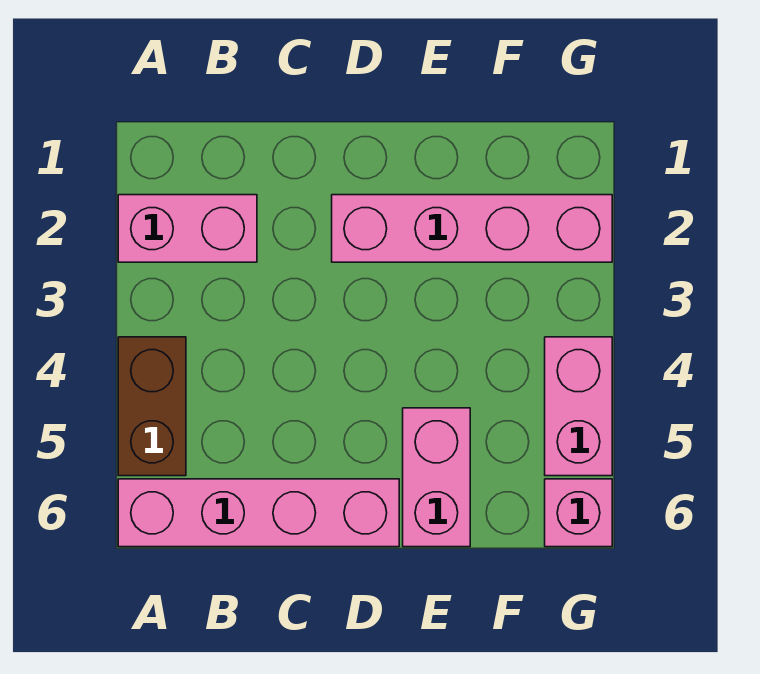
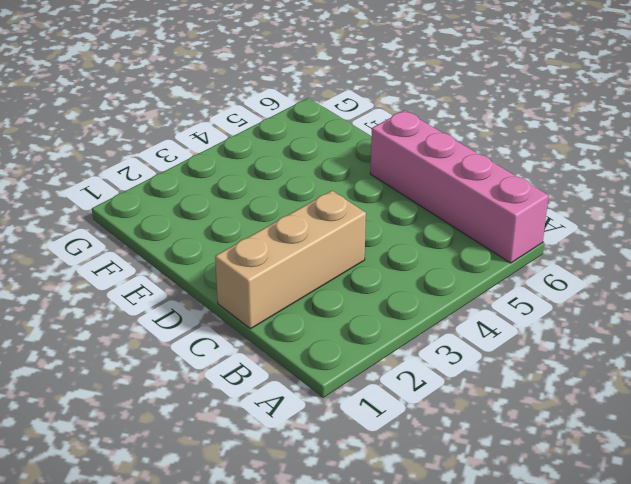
tan brick C1:C3 level 1 -> none
none -> pink brick A2:B2 level 1
none -> brown brick A4:A5 level 1

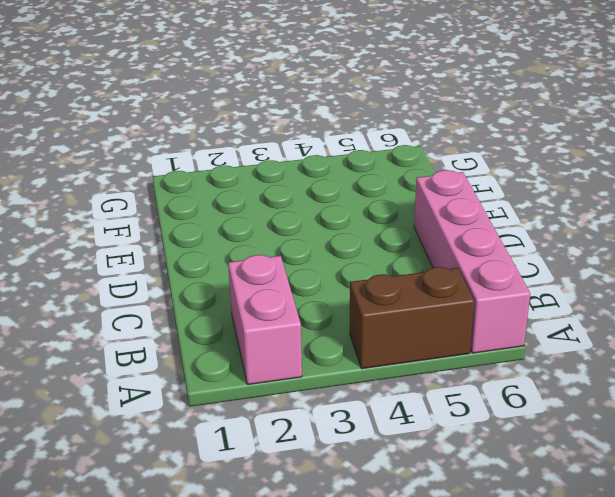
none -> pink brick D2:G2 level 1
none -> pink brick E5:E6 level 1

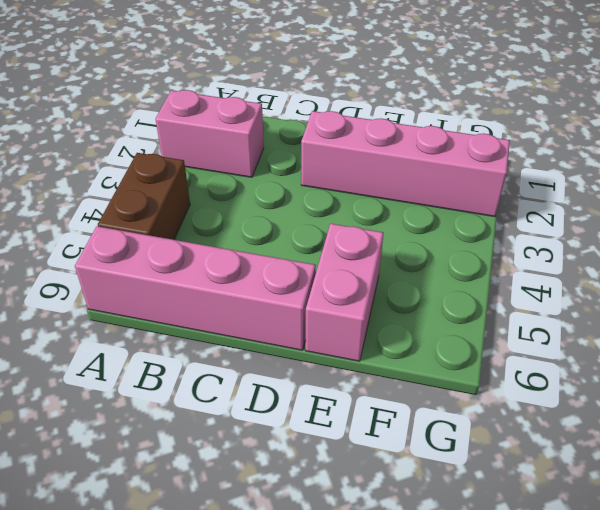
none -> pink brick G4:G5 level 1
none -> pink brick G6 level 1

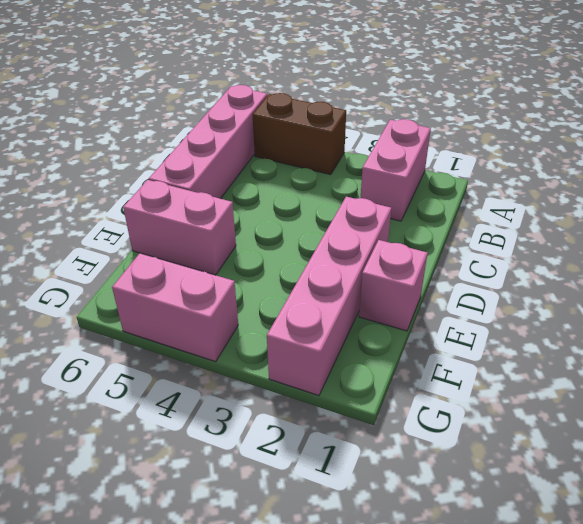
pink brick E1 level 1 -> pink brick G6 level 1

